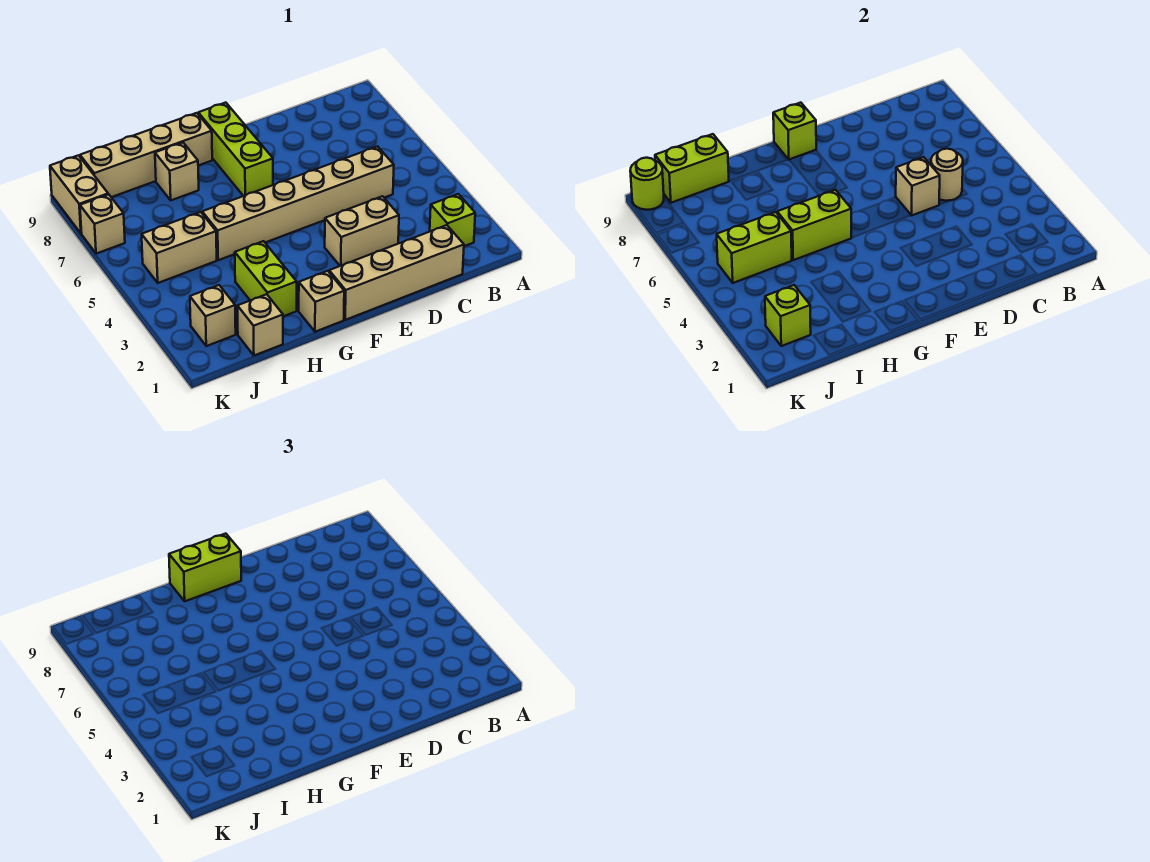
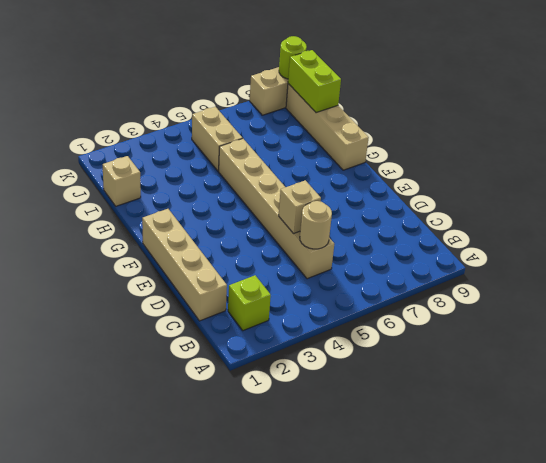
none -> tan brick D3:E3 level 1
none -> lime brick F7:F9 level 1
none -> tan brick G1 level 1

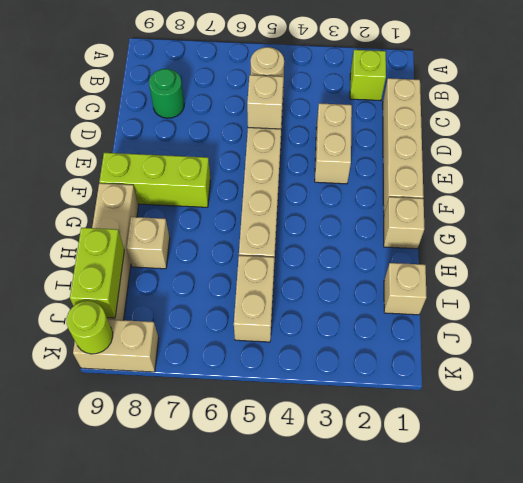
green round brick C8 level 1 -> none
none -> lime brick H2:H3 level 1
none -> tan brick J2 level 1
none -> tan brick K7 level 1

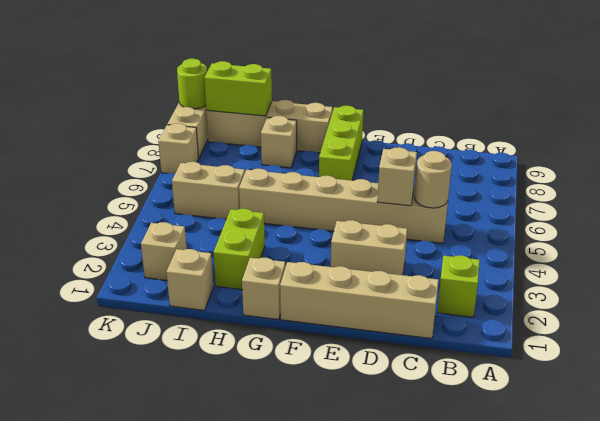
none -> lime brick F9 level 2
none -> lime brick G5:H5 level 2
none -> lime brick I5:J5 level 2

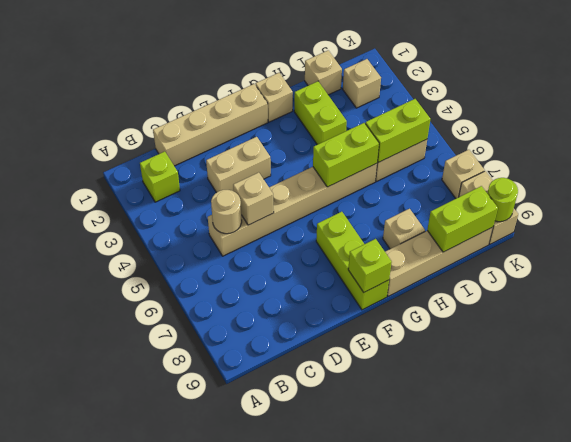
none -> lime brick J2 level 2
none -> lime brick F9:G9 level 3

